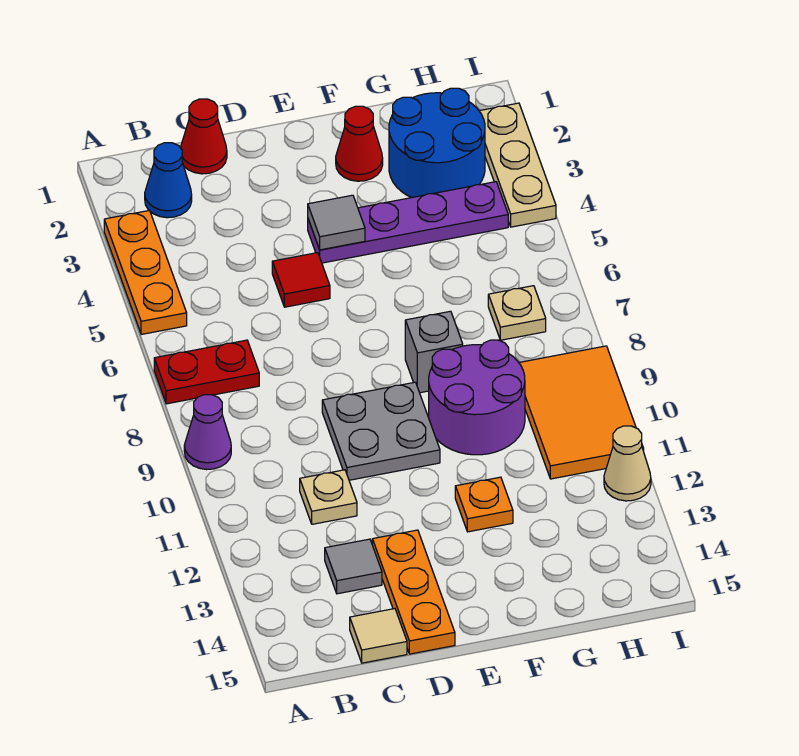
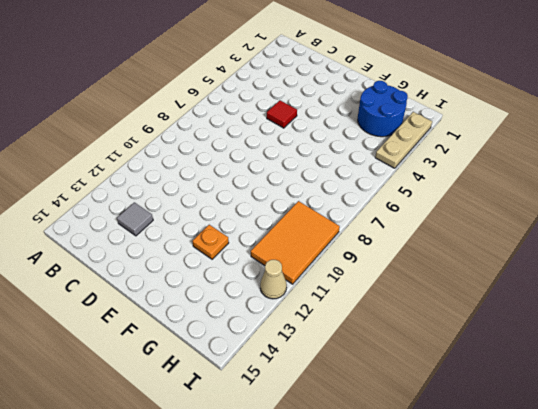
none -> orange plate A3:A5 level 1
none -> red plate A7:B7 level 1
none -> purple cone A9 level 1

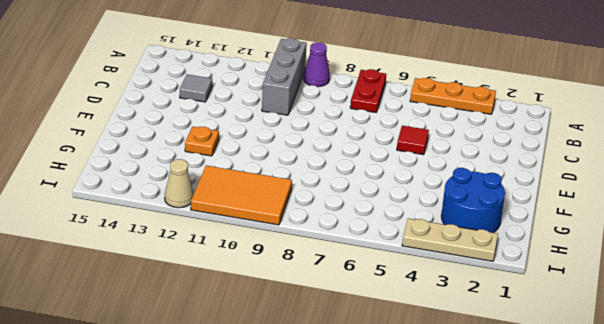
grey brick A10:C10 level 1 -> none
none -> blue cone B2 level 1
none -> red cone C1 level 1
none -> tan plate C11 level 1

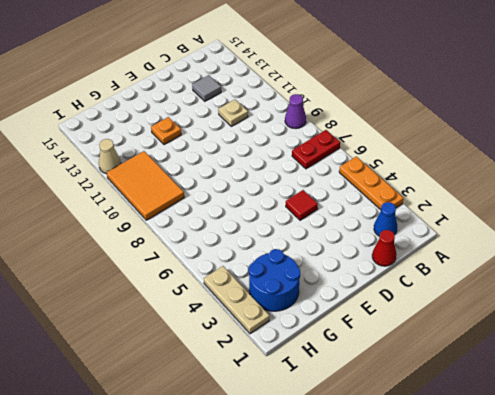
none -> tan tile C15 level 1
none -> grey plate D9:E10 level 1
none -> orange plate D13:D15 level 1

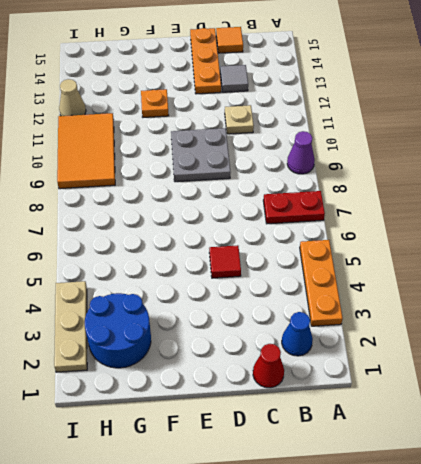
orange tile C15 level 1 -> tan tile C15 level 1
none -> purple plate E4:H4 level 1
none -> red cone F2 level 1
none -> grey brick F8 level 1

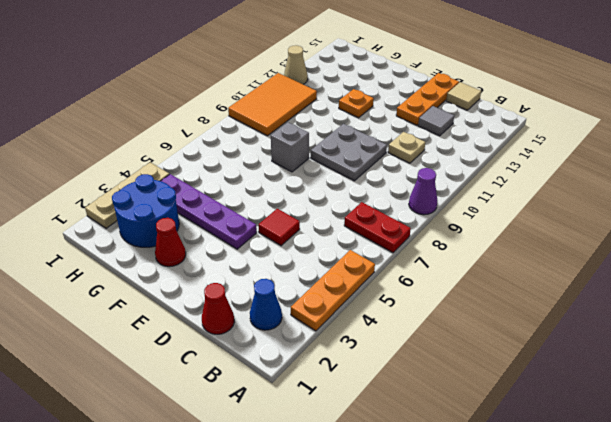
none -> purple round brick F9:G10 level 1
none -> tan plate H7 level 1
none -> grey tile E4 level 2

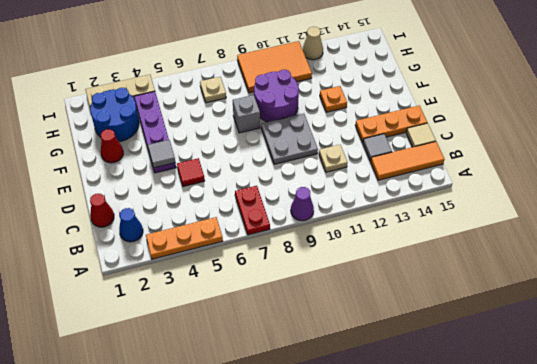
orange tile B13:B15 level 1 -> none

